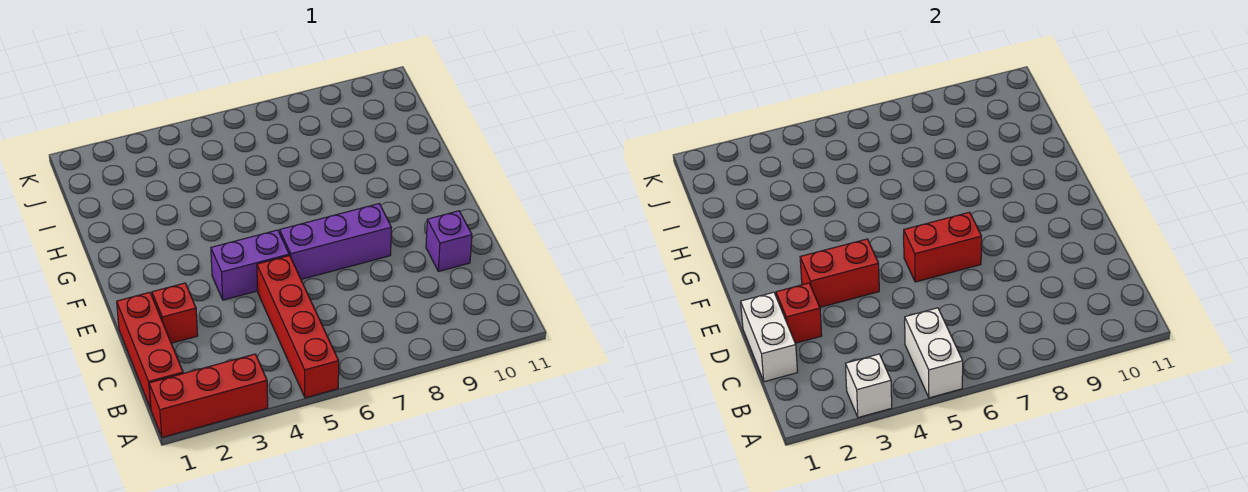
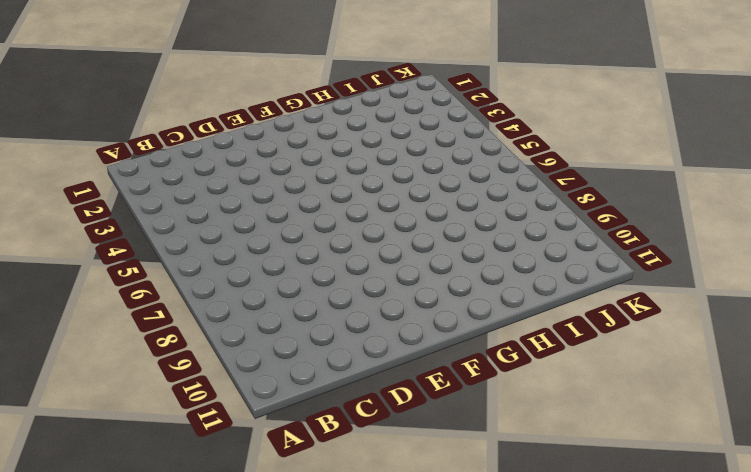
none -> red brick A1:A3 level 1
none -> red brick A5:D5 level 1
none -> red brick B1:D1 level 1

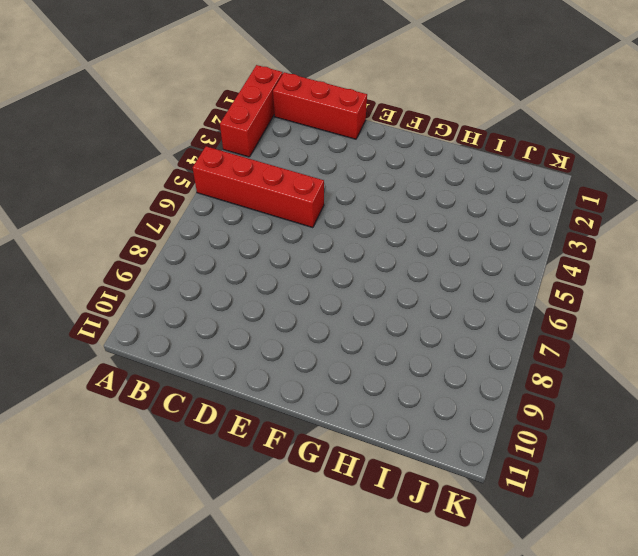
none -> red brick D2 level 1
none -> purple brick D10 level 1
none -> purple brick E4:E5 level 1

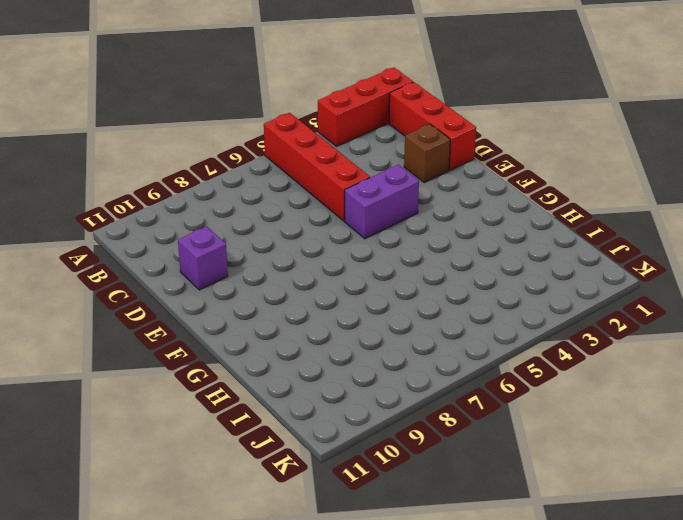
brown brick D2 level 1 -> red brick D2 level 1
none -> purple brick E6:E8 level 1
none -> white brick A3 level 2
none -> white brick A5:B5 level 2

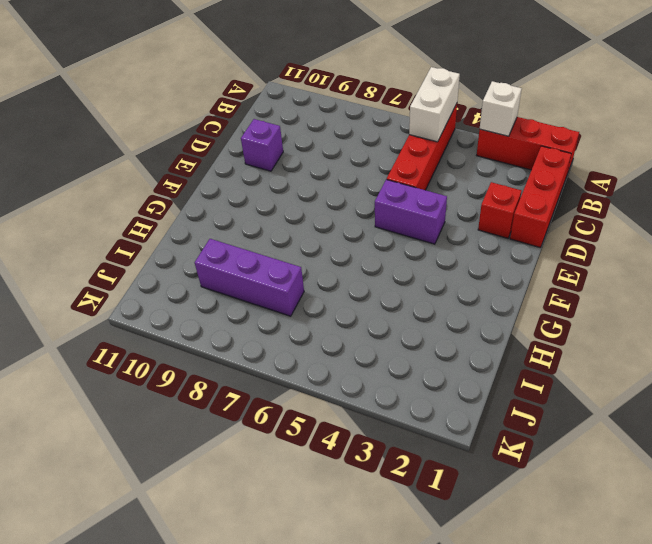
purple brick I7:I9 level 1 -> purple brick E6:E8 level 1
none -> white brick C1:D1 level 2
none -> red brick D2 level 2
none -> red brick E3:E4 level 2

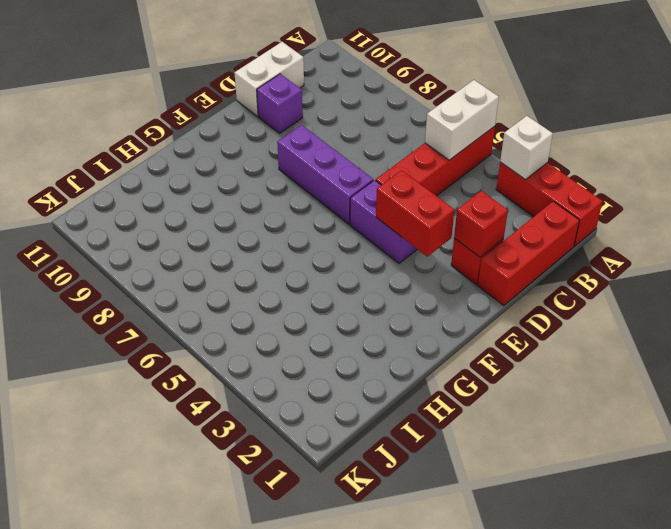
white brick C11:D11 level 1 -> white brick C1:D1 level 2
none -> red brick E6:E7 level 2

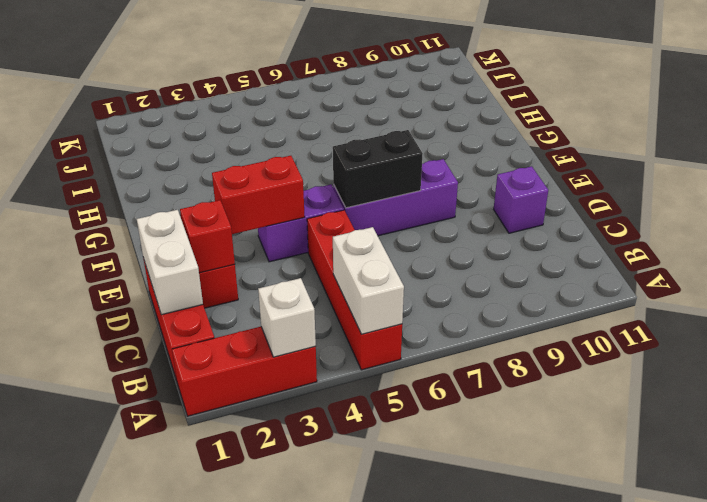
black brick E6:E7 level 2 -> red brick E6:E7 level 2

